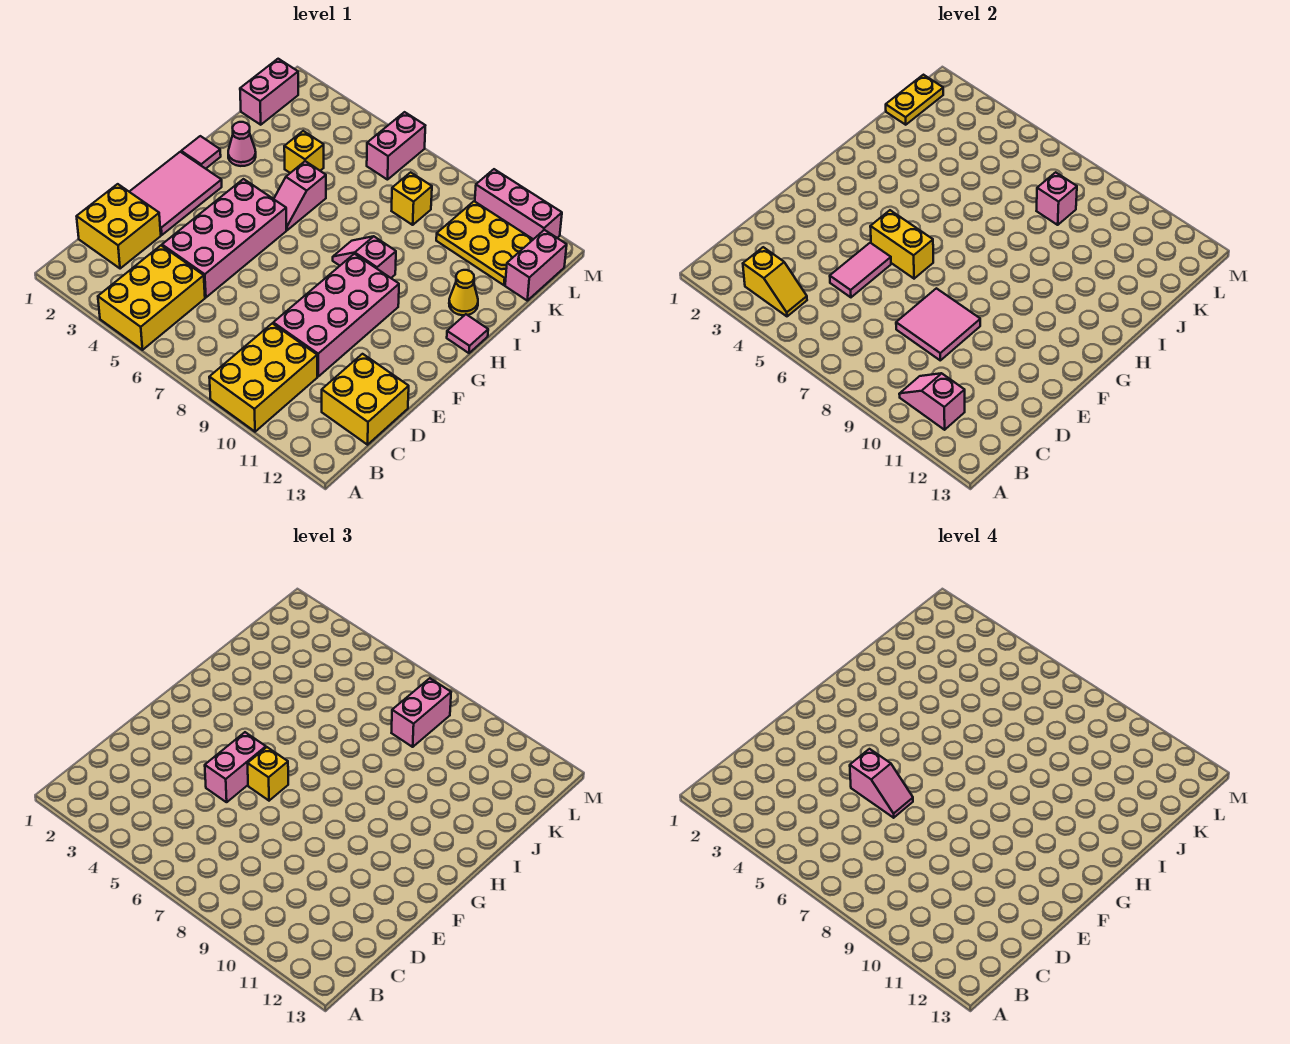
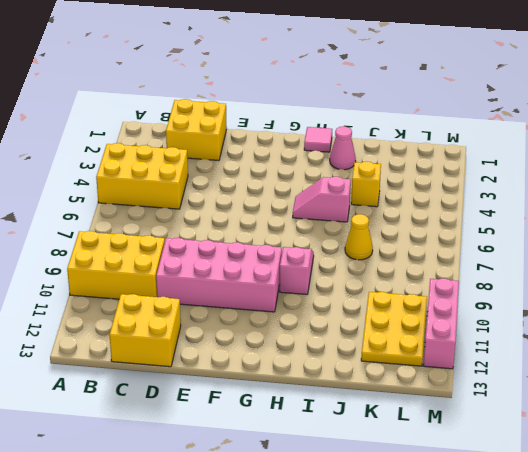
yellow cone J7 level 1 -> yellow cone I12 level 1
none -> pink brick D4:G5 level 1
none -> pink tile E1:G2 level 1
none -> pink tile H13 level 1
none -> pink brick K1:L1 level 1

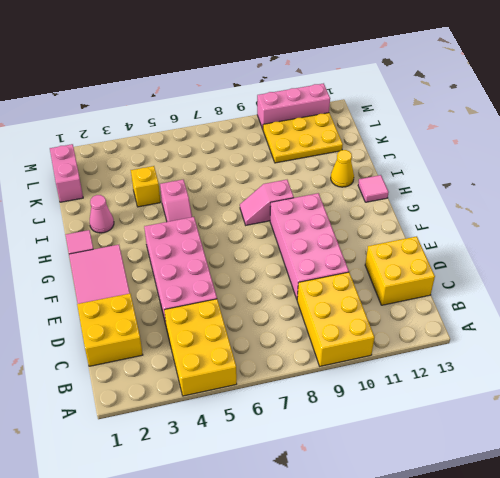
none -> yellow brick K8 level 1
none -> pink brick K13:L13 level 1
none -> pink brick L6:M6 level 1
none -> yellow slope B3:B4 level 2 top 3

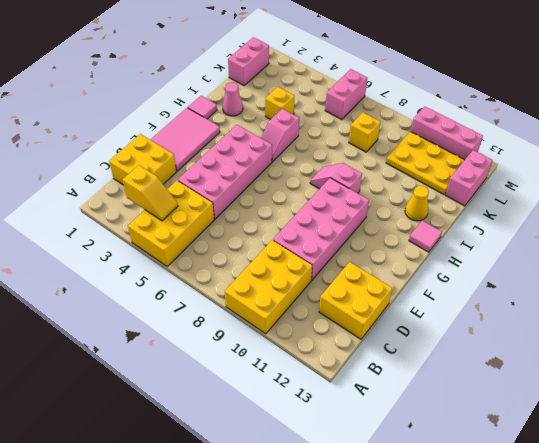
none -> pink slope B10:B11 level 2 top 11
none -> pink tile D5:E5 level 2
none -> pink tile D8:E9 level 2
none -> yellow brick F5:F6 level 2

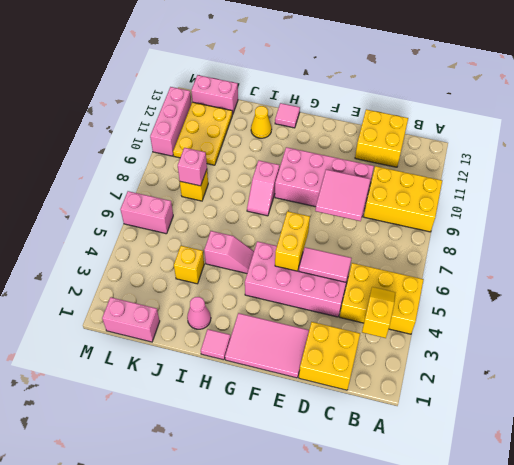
none -> pink slope B10:B11 level 2 top 11
none -> yellow plate K1:L1 level 2
none -> pink brick E5:F5 level 3
none -> yellow brick F6 level 3

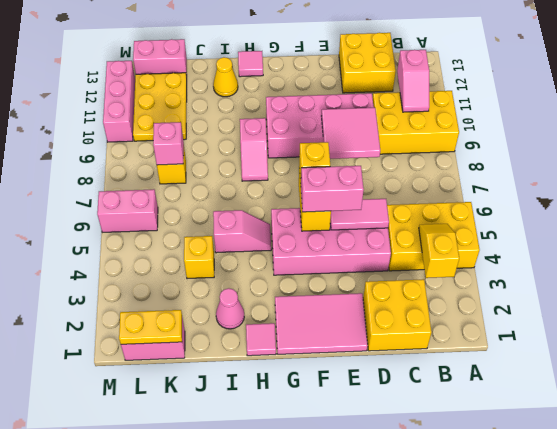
none -> pink brick K8:L8 level 3
none -> pink slope E5:E6 level 4 top 5

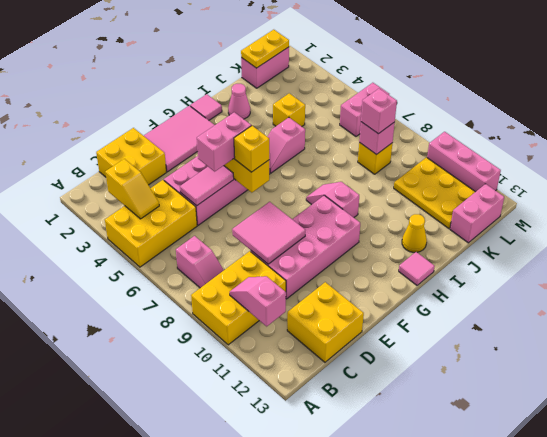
pink slope B7:B8 level 1 top 7 -> pink slope E5:E6 level 4 top 5
pink brick K8 level 3 -> pink brick K8:L8 level 3

